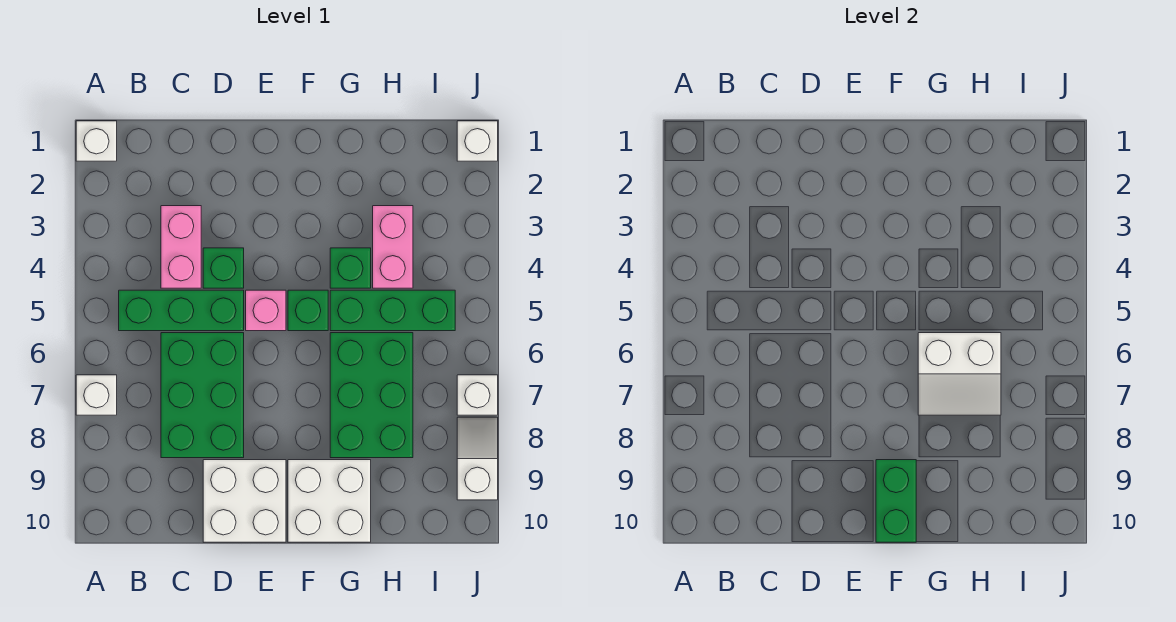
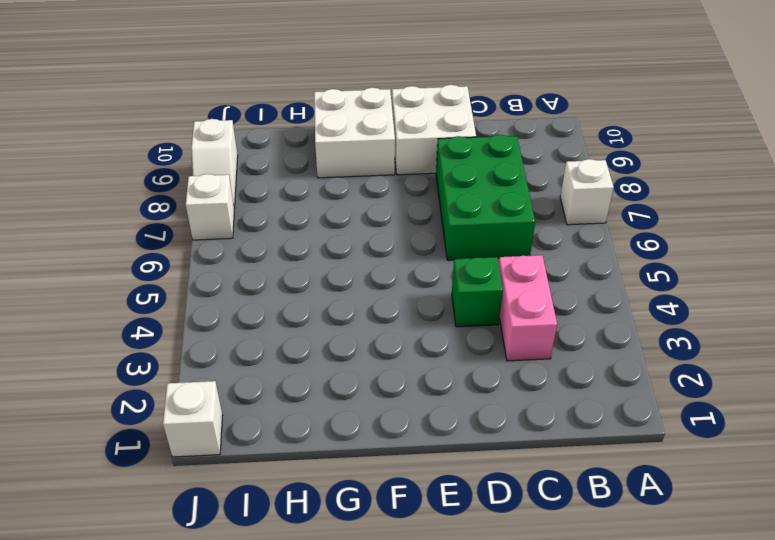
none -> white brick A1 level 1
none -> green brick B5:D5 level 1
none -> pink brick E5 level 1

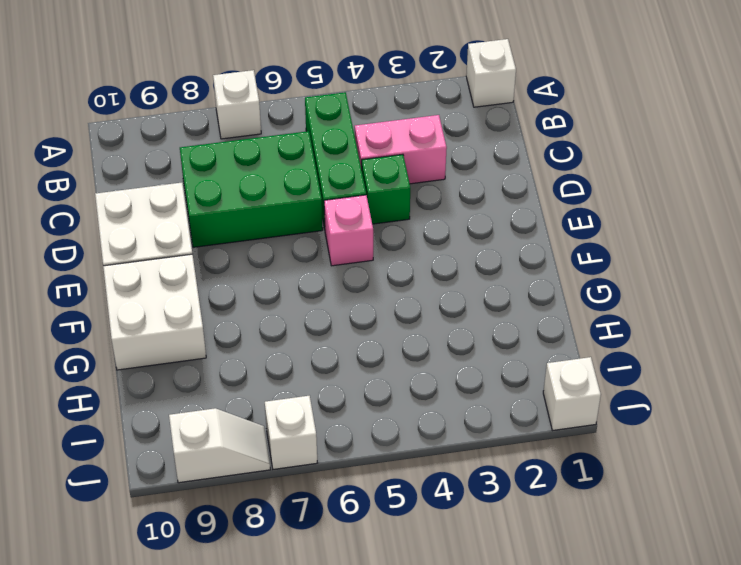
none -> green brick F5 level 1
none -> green brick G4 level 1
none -> green brick G5:I5 level 1

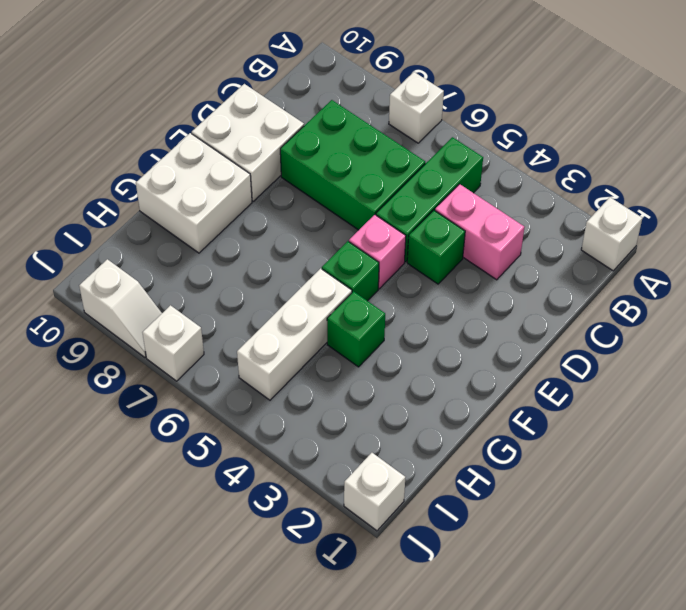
white brick G5:I5 level 1 -> green brick G5:I5 level 1
none -> green brick G6:H8 level 1
none -> pink brick H3:H4 level 1
none -> green brick F9:F10 level 2

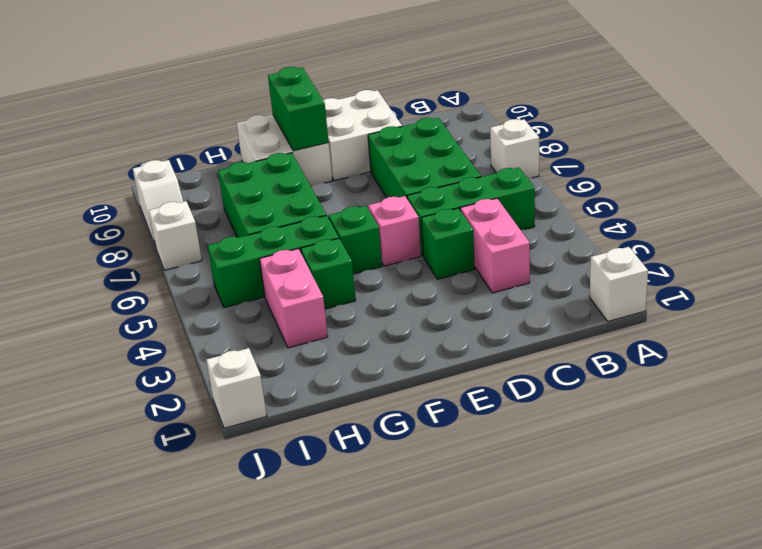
none -> white slope G6:H7 level 2 top 6

